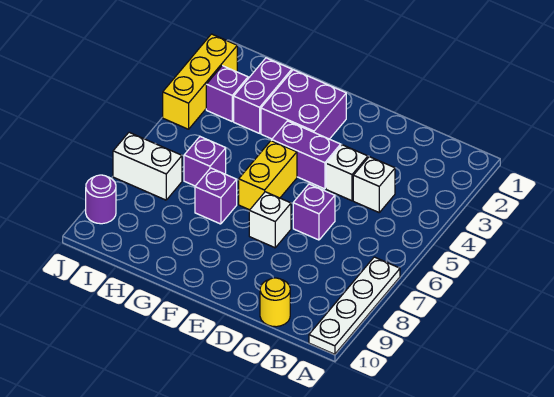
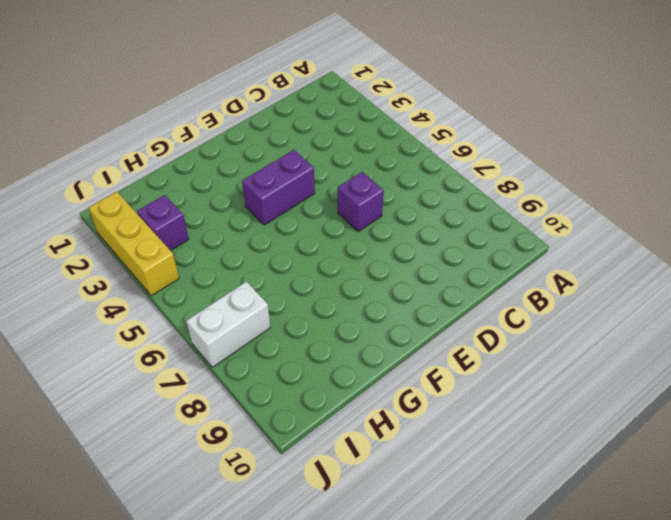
none -> white plate A7:A10 level 1
none -> white brick C4 level 1
none -> yellow round brick C10 level 1

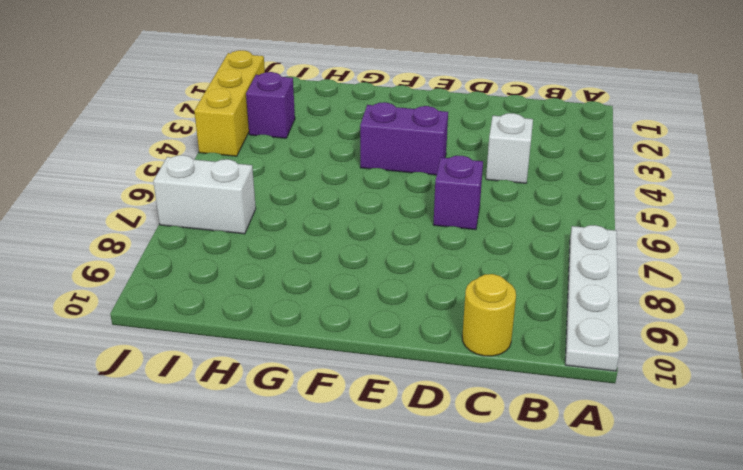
none -> white brick D4 level 1
none -> white brick E7 level 1
none -> purple brick F2:G3 level 1

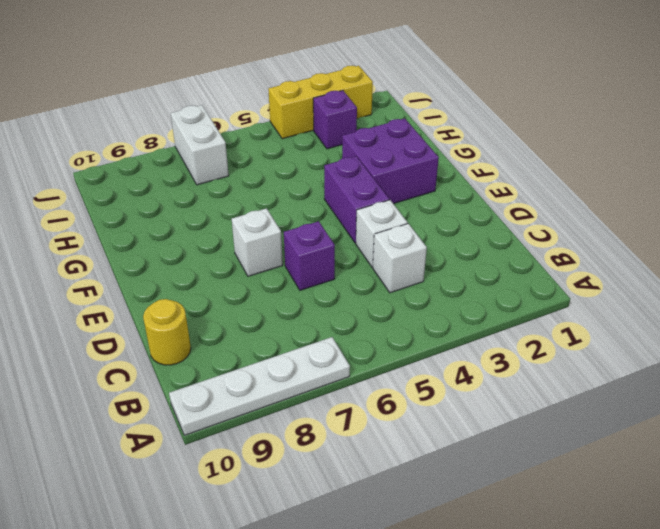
none -> yellow brick F5:F6 level 1
none -> purple brick G7 level 1
none -> purple brick H2:H3 level 1

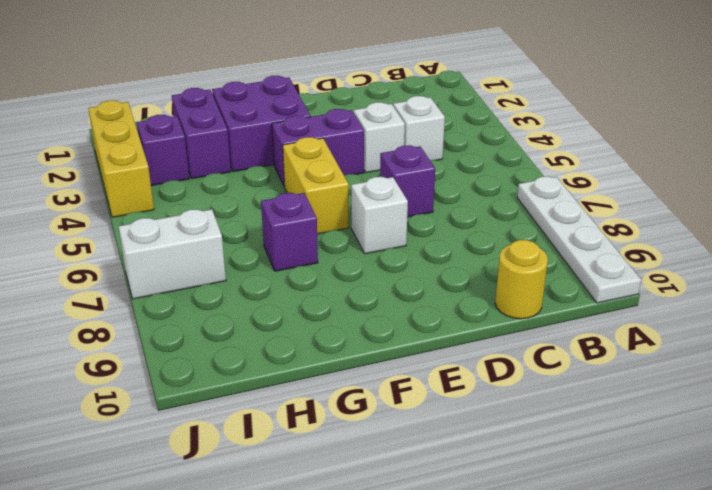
none -> purple brick H6 level 1
none -> purple round brick J9 level 1

